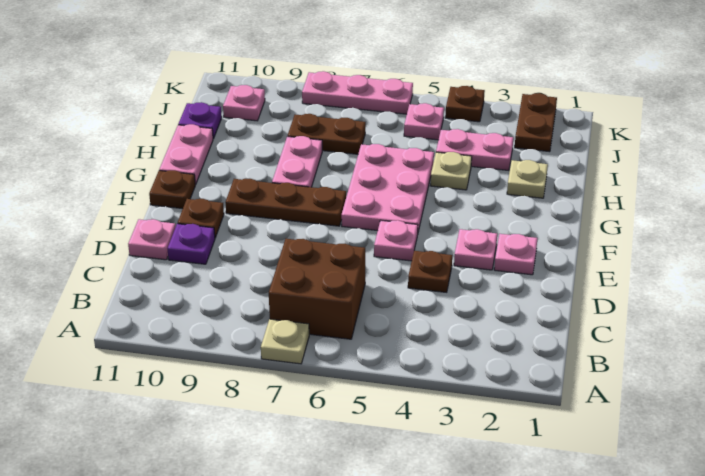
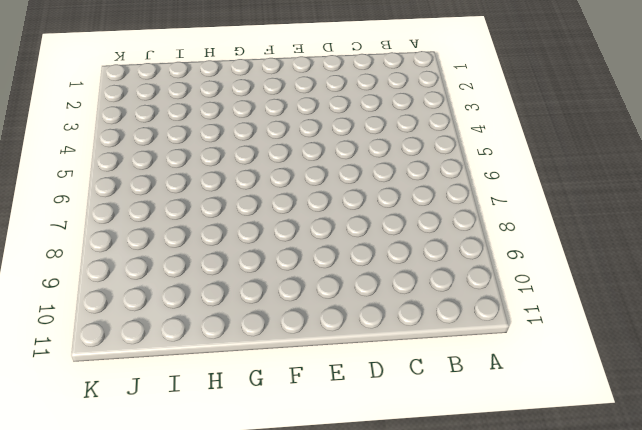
none -> tan plate A7 level 1
none -> brown brick B6:C7 level 1
none -> brown plate D4 level 1

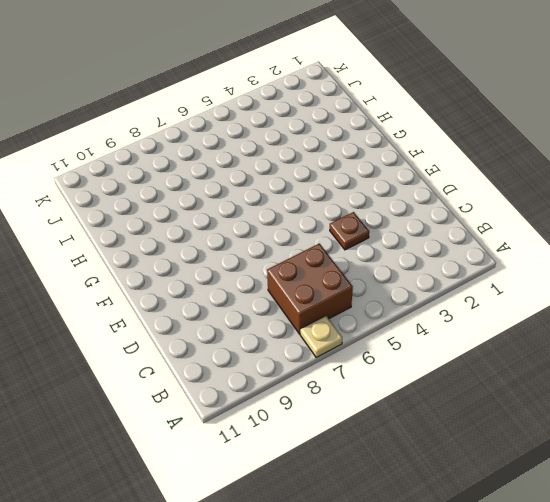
none -> purple plate D10 level 1
none -> pink plate D11 level 1
none -> pink plate E2 level 1

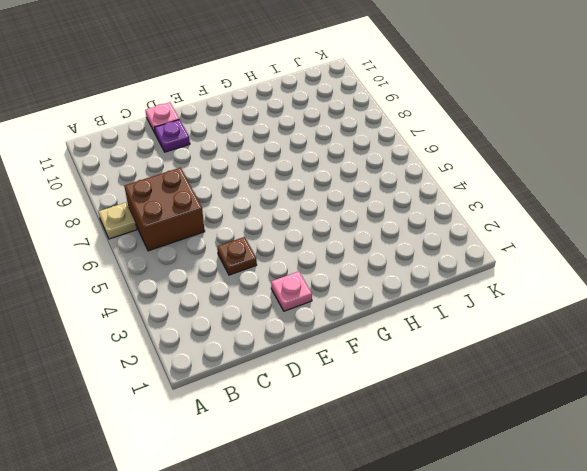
none -> pink plate E3 level 1
none -> pink plate E5 level 1
none -> brown plate E10 level 1

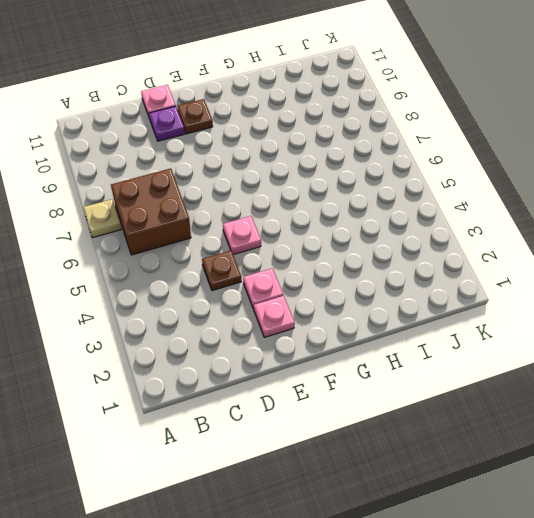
none -> pink plate F5:H6 level 1
none -> brown plate F7:F9 level 1
none -> brown plate F11 level 1

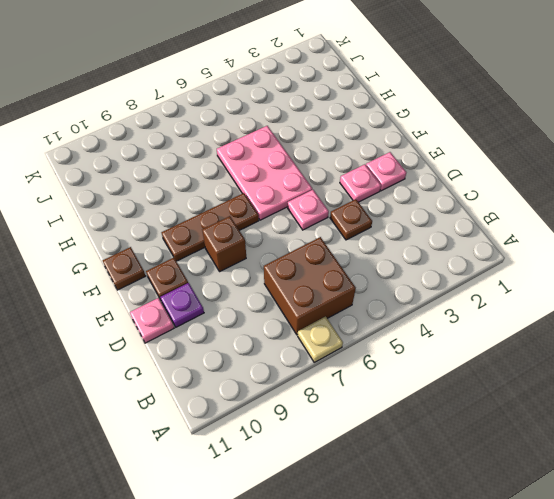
brown brick E8 level 1 -> none
none -> pink plate G8:H8 level 1
none -> pink plate G11:H11 level 1
none -> tan plate H2 level 1

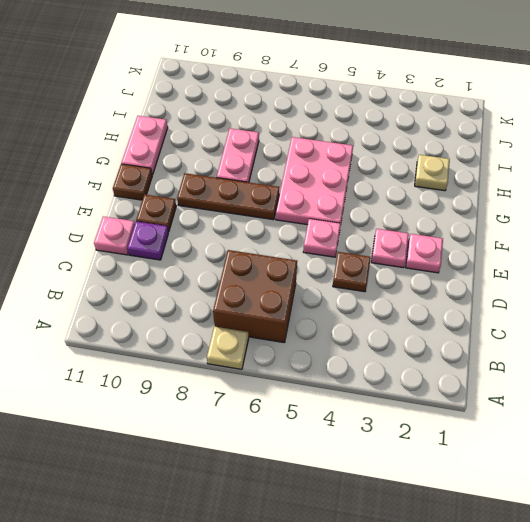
none -> tan plate H4 level 1
none -> pink plate I3:I4 level 1
none -> brown plate I7:I8 level 1

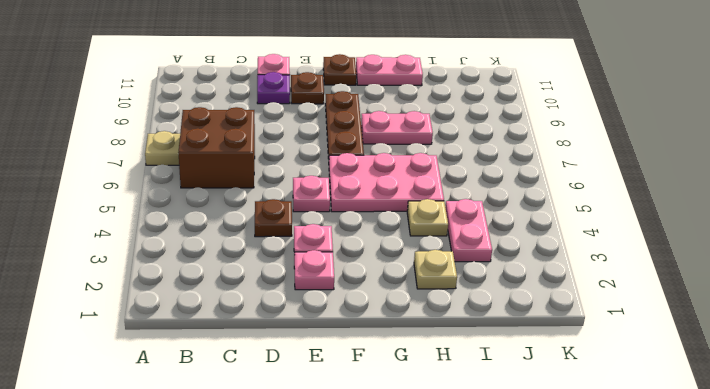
none -> brown plate I7:I8 level 1
none -> purple plate I11 level 1
none -> brown plate J2:K2 level 1

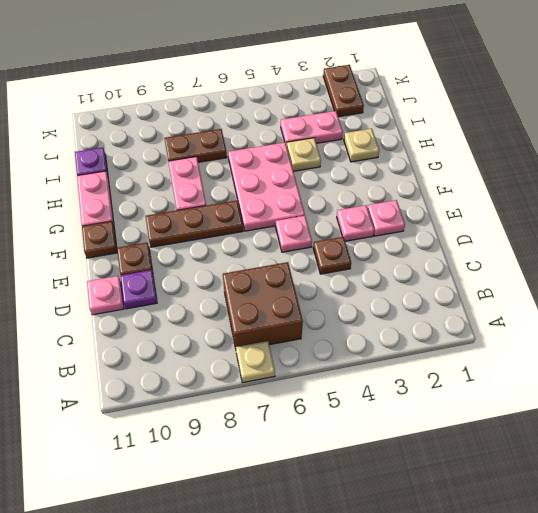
none -> pink plate J5 level 1
none -> pink plate J10 level 1
none -> brown plate K4 level 1

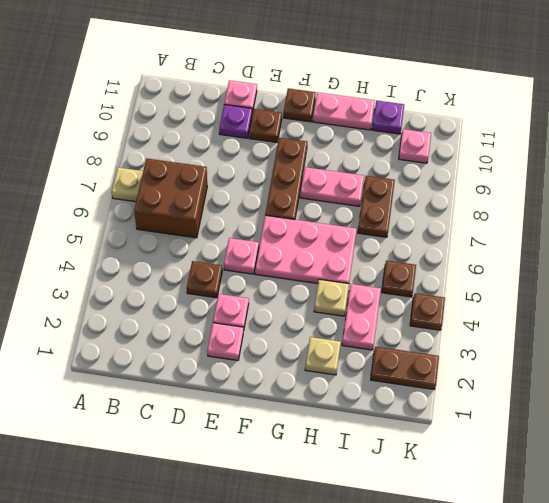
brown plate J5 level 1 -> pink plate J5 level 1
none -> pink plate K6:K8 level 1

